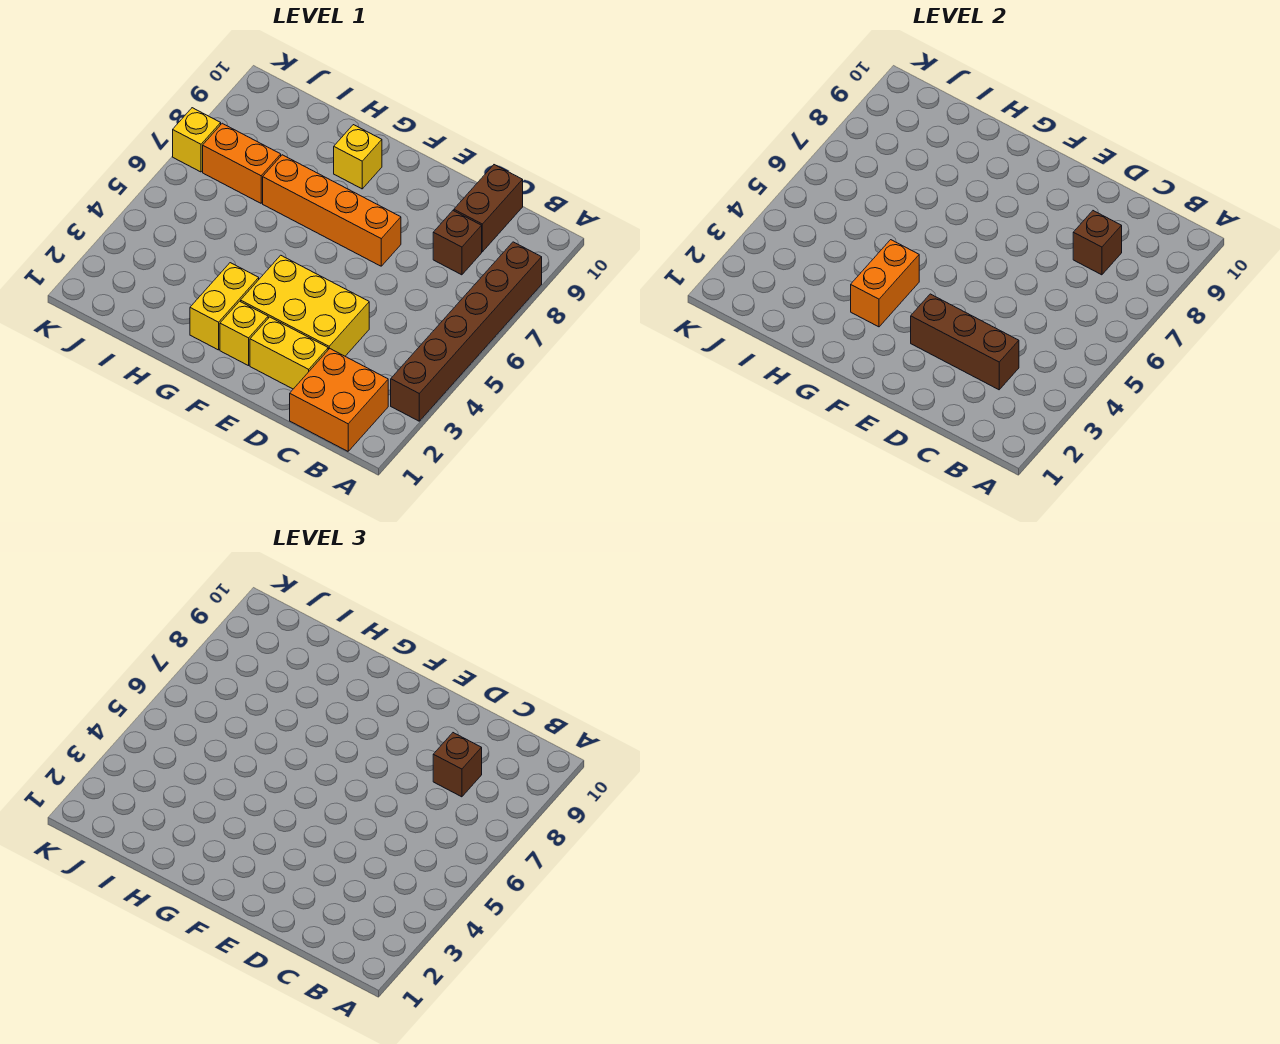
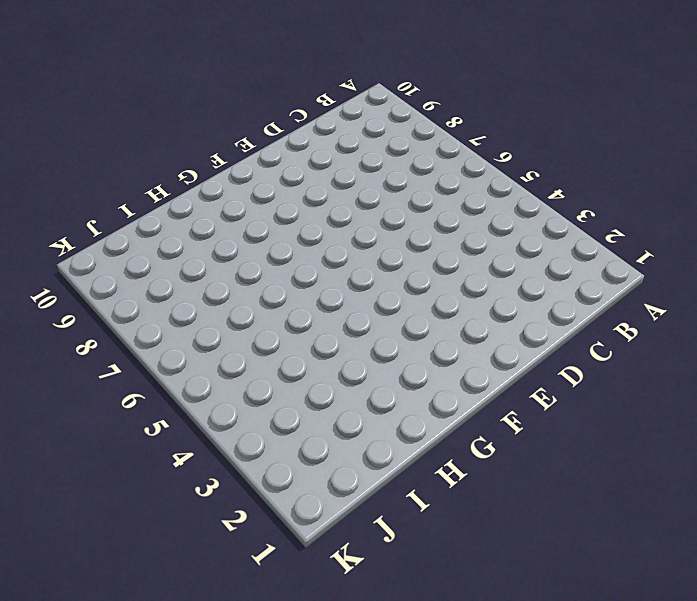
none -> brown brick A3:A8 level 1
none -> orange brick B1:C2 level 1
none -> brown brick C8 level 1

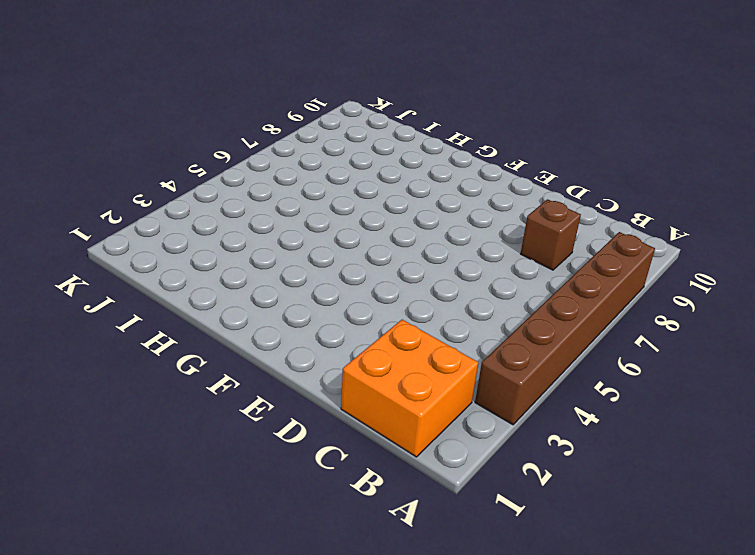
none -> brown brick C9:C10 level 1
none -> yellow brick D2:E2 level 1
none -> yellow brick D3:F4 level 1

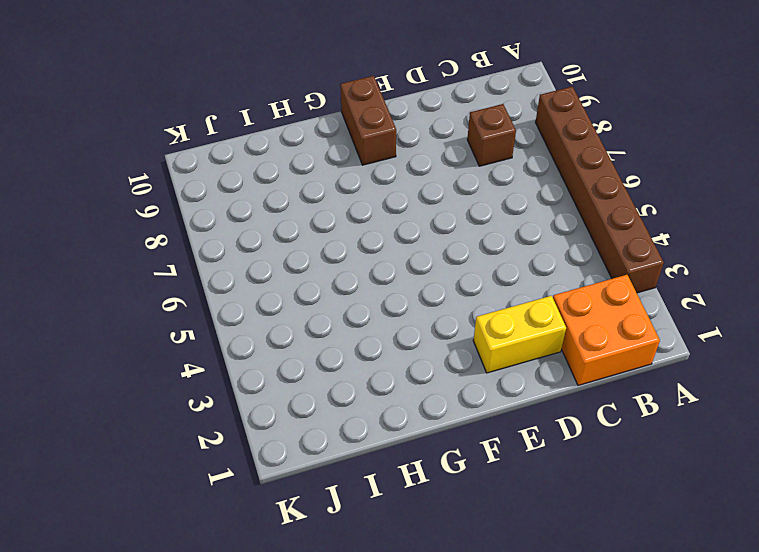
brown brick F9:F10 level 1 -> brown brick C9:C10 level 1
none -> yellow brick D3:F4 level 1
none -> orange brick E7:H7 level 1
none -> yellow brick F2 level 1

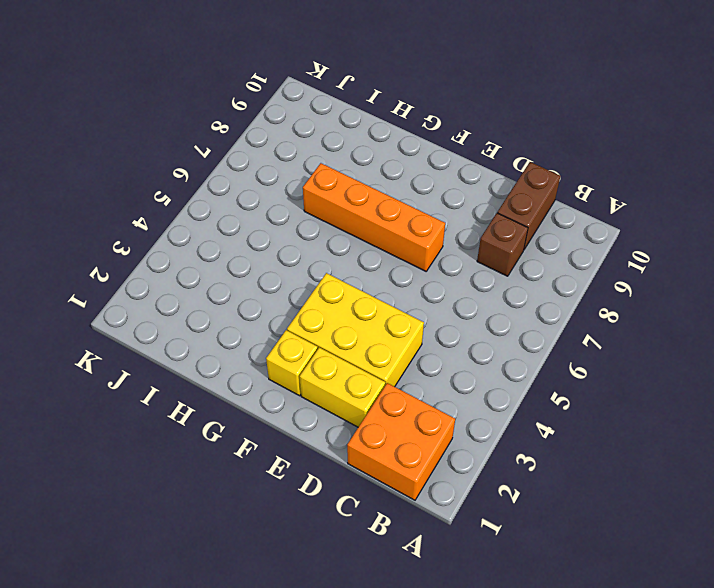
none -> brown brick A3:A8 level 1
none -> yellow brick G2:G3 level 1
none -> yellow brick G9 level 1

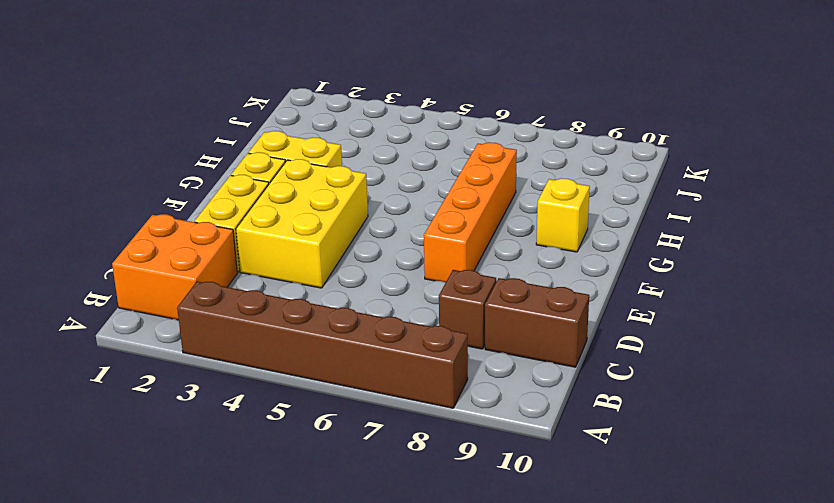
none -> orange brick I7:J7 level 1
none -> yellow brick K7 level 1
none -> brown brick C3:E3 level 2

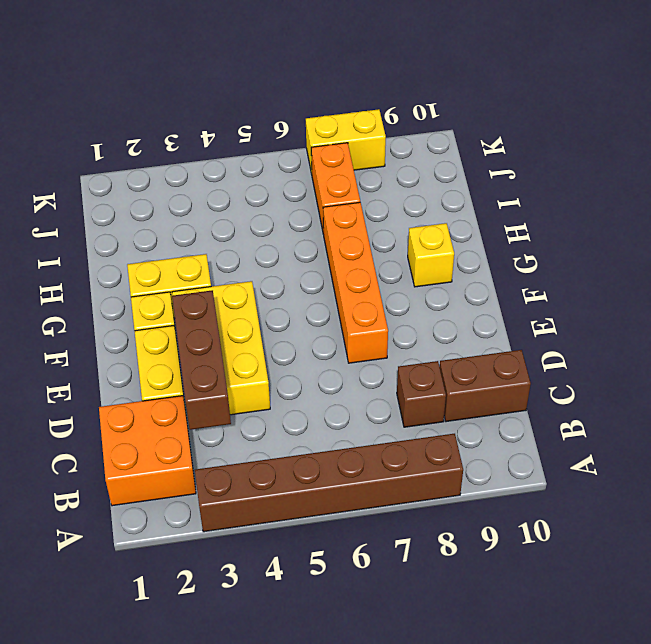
yellow brick K7:K8 level 1 -> yellow brick K7 level 1
none -> brown brick C8 level 2
none -> orange brick G3:G4 level 2
none -> brown brick C8 level 3

